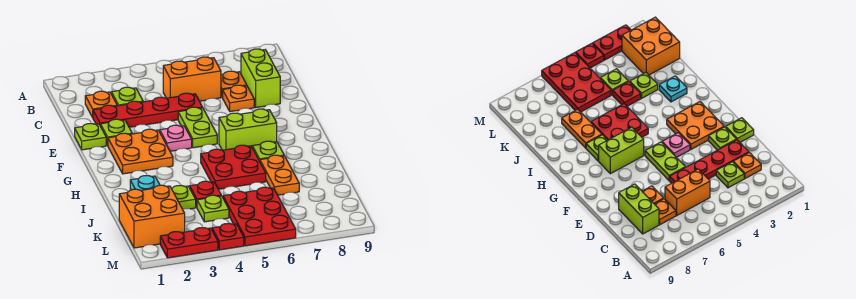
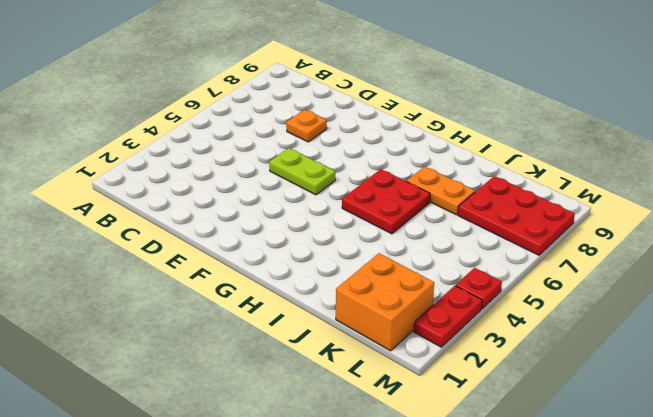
red plate K7:M8 level 1 -> red plate K5:M6 level 1
none -> orange plate C2 level 1
none -> lime plate C3 level 1
none -> orange brick C5:C6 level 1

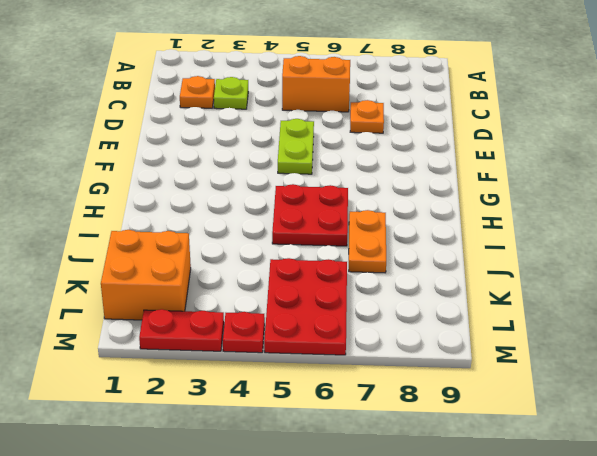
none -> orange plate C7 level 1
none -> lime brick C8:D8 level 1
none -> red plate D2:D5 level 1

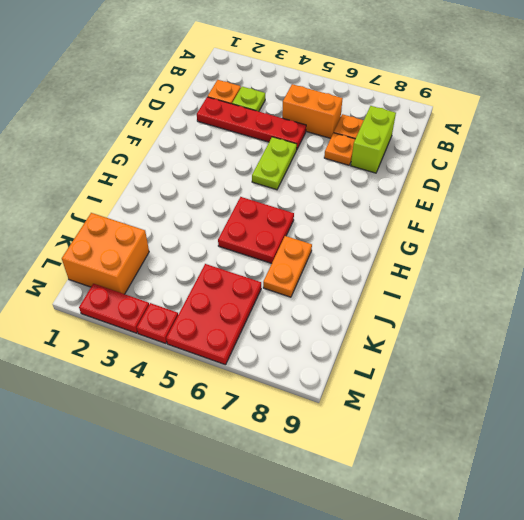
none -> lime plate E1 level 1
none -> lime plate E2 level 1
none -> orange plate F2:G3 level 1

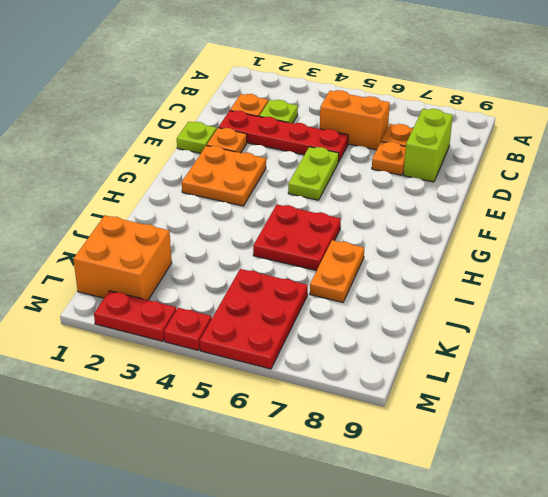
orange plate E2 level 1 -> lime plate E2 level 1
none -> pink plate F4 level 1
none -> lime brick G6:G7 level 1
none -> lime plate H7 level 1

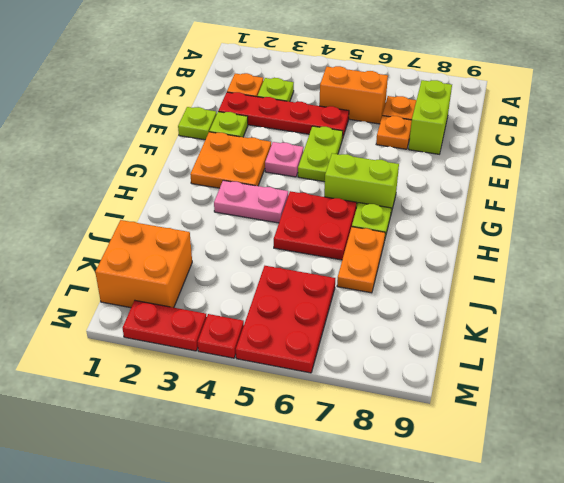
pink plate H3:H4 level 1 -> none
none -> cyan plate I2 level 1
none -> lime plate J3 level 1
none -> red plate J4 level 1

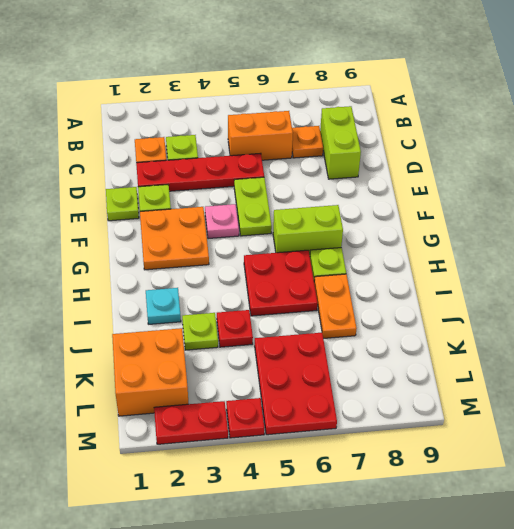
none -> orange plate D7 level 1
none -> lime plate K4 level 1

